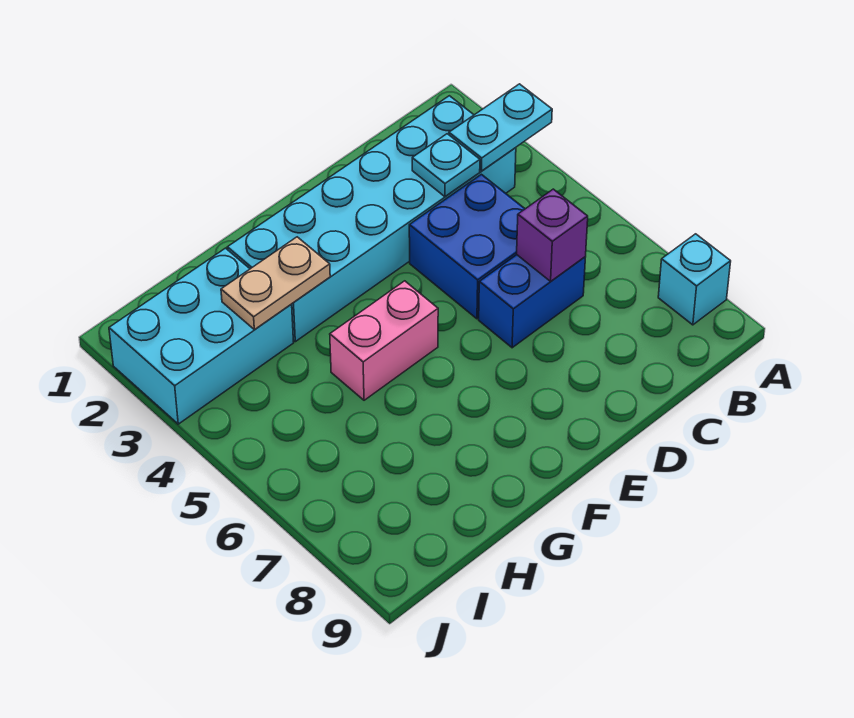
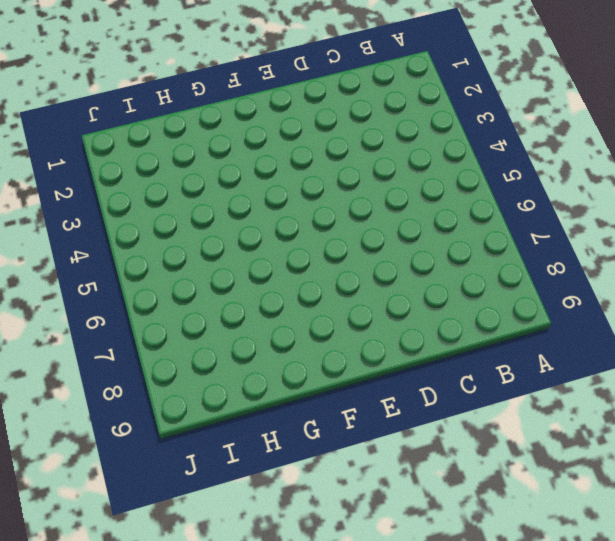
none -> cyan brick A8 level 1
none -> cyan brick B2:G3 level 1

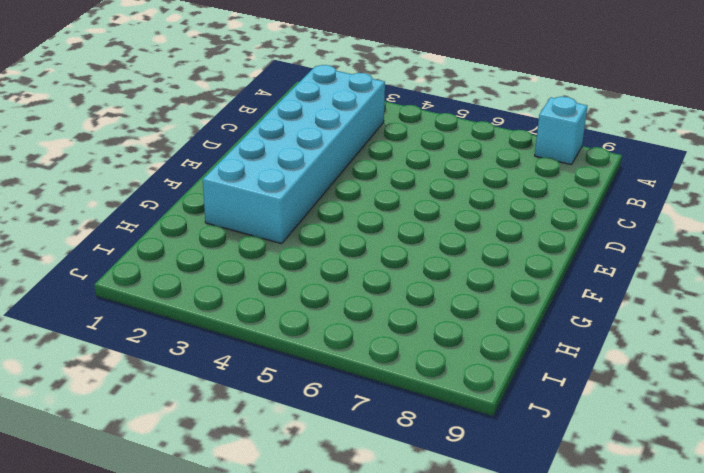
none -> blue brick C4:D5 level 1
none -> blue brick C6:D6 level 1

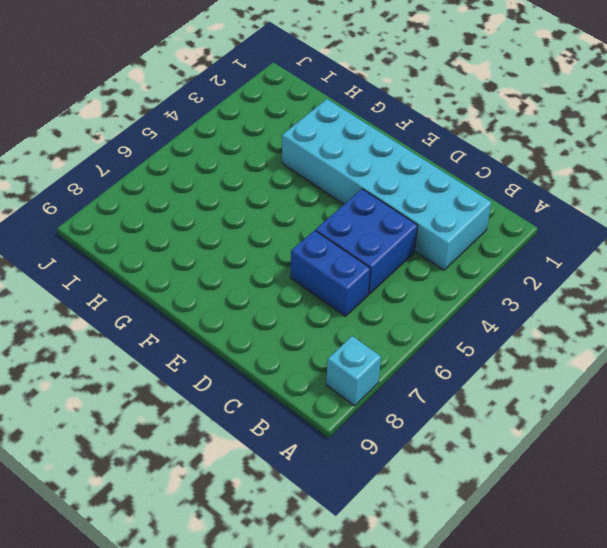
none -> pink brick F5:G5 level 1
none -> cyan brick H2:J3 level 1

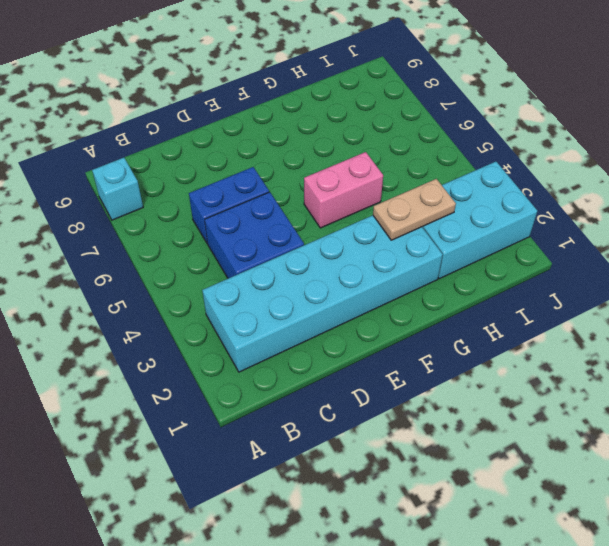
none -> cyan plate A3:B3 level 2
none -> cyan plate C3 level 2

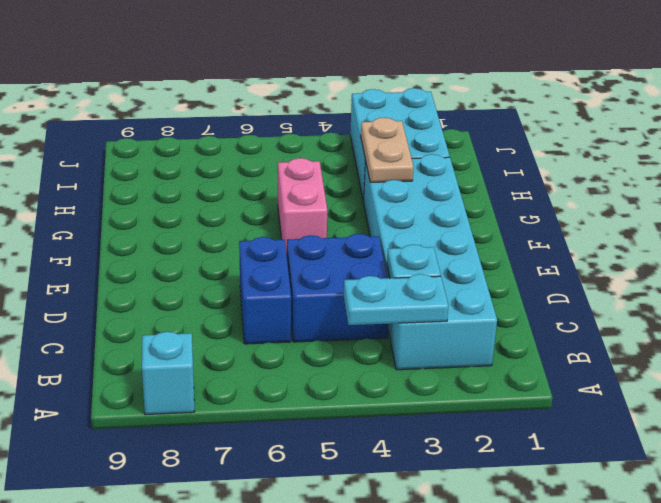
cyan plate B3:B4 level 2 -> cyan plate A3:B3 level 2
none -> purple brick C6 level 2

